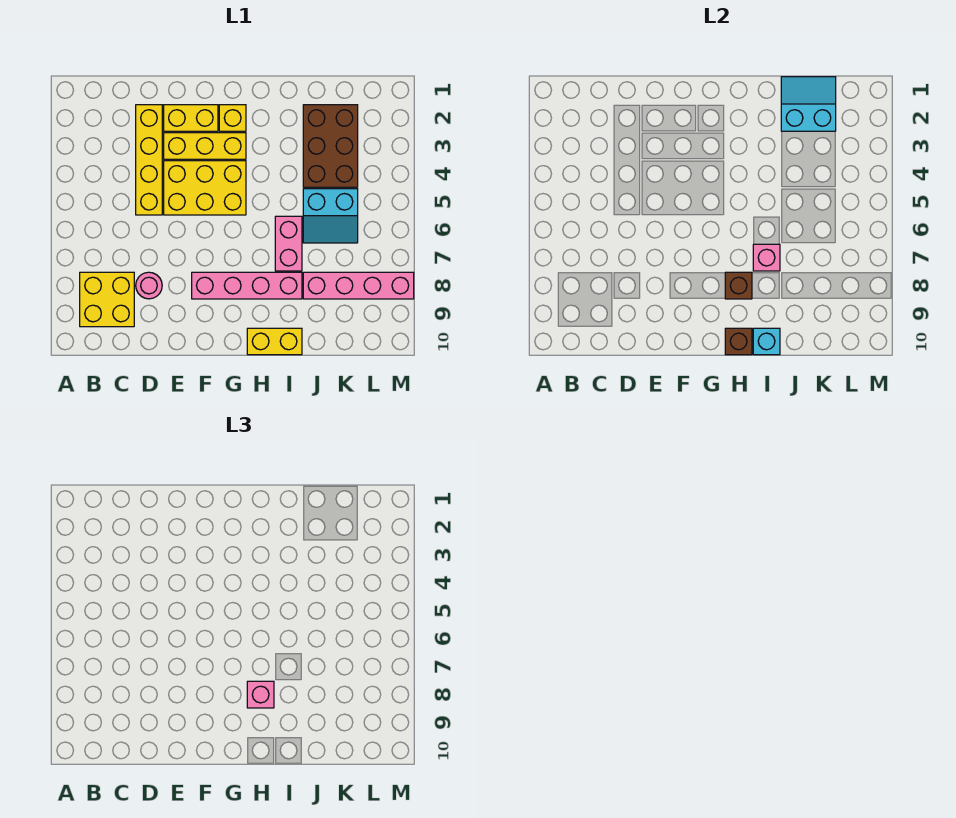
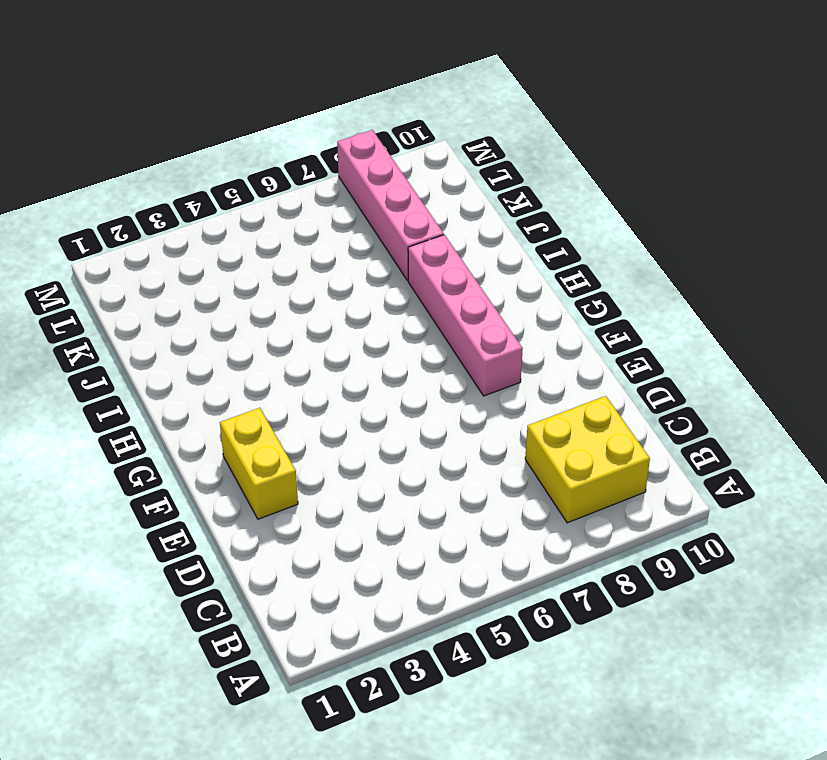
none -> yellow brick D2:D5 level 1
none -> pink round brick D8 level 1
none -> yellow brick E3:G3 level 1

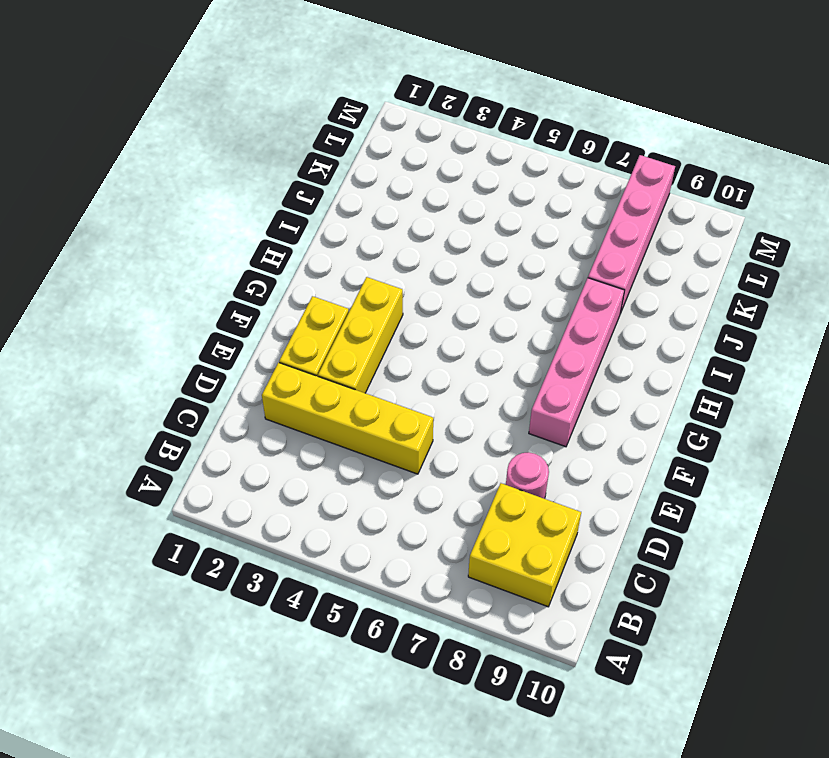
none -> yellow brick E4:G5 level 1
none -> yellow brick G2 level 1
none -> yellow brick H10:I10 level 1

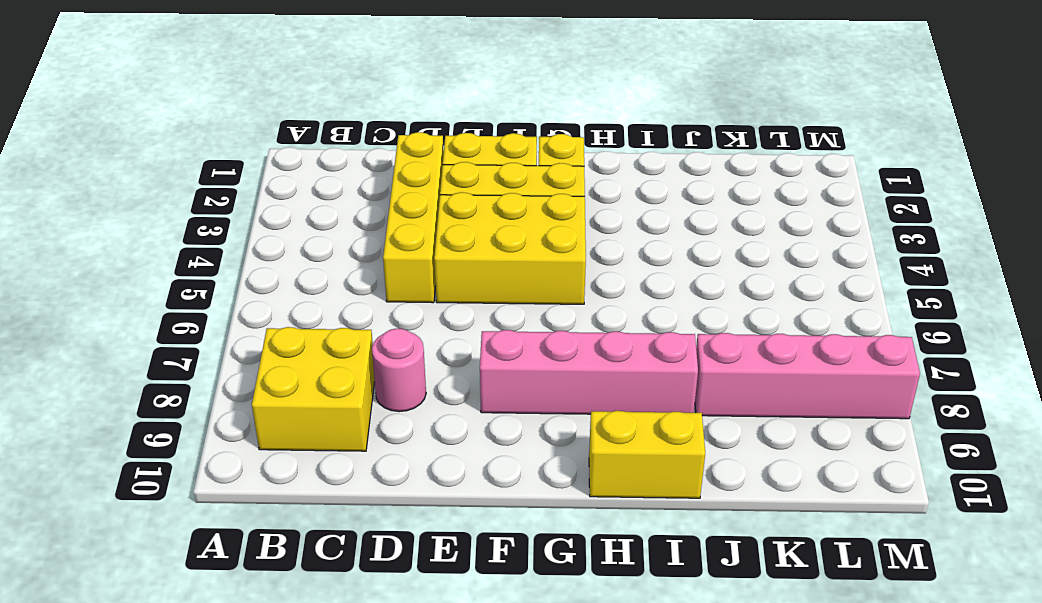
none -> pink brick I6:I7 level 1
none -> brown brick J2:K4 level 1
none -> cyan slope J5:K6 level 1 top 5

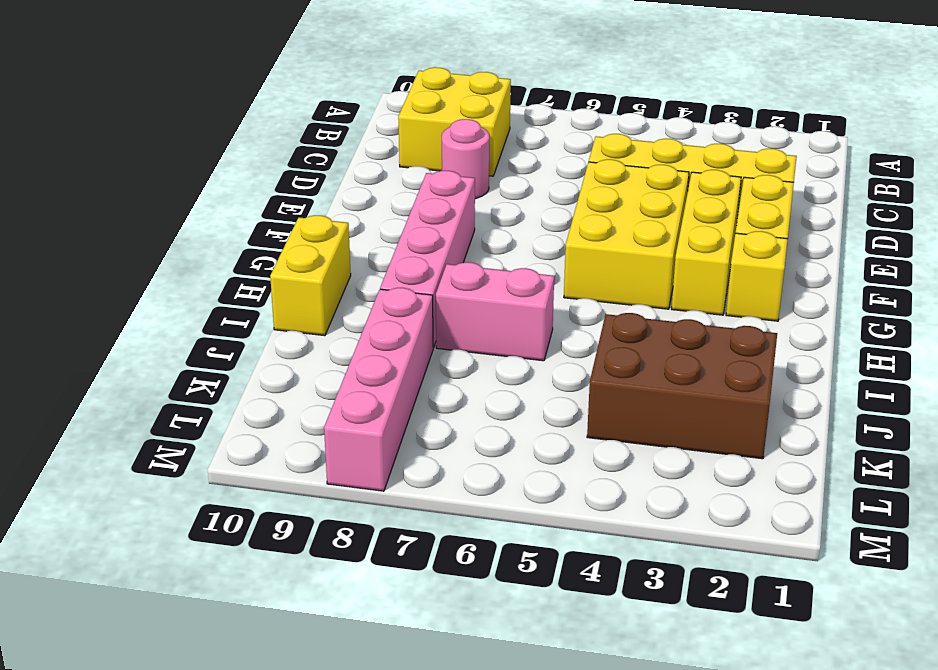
none -> cyan slope J5:K6 level 1 top 5
none -> brown brick H8 level 2
none -> brown brick H10 level 2

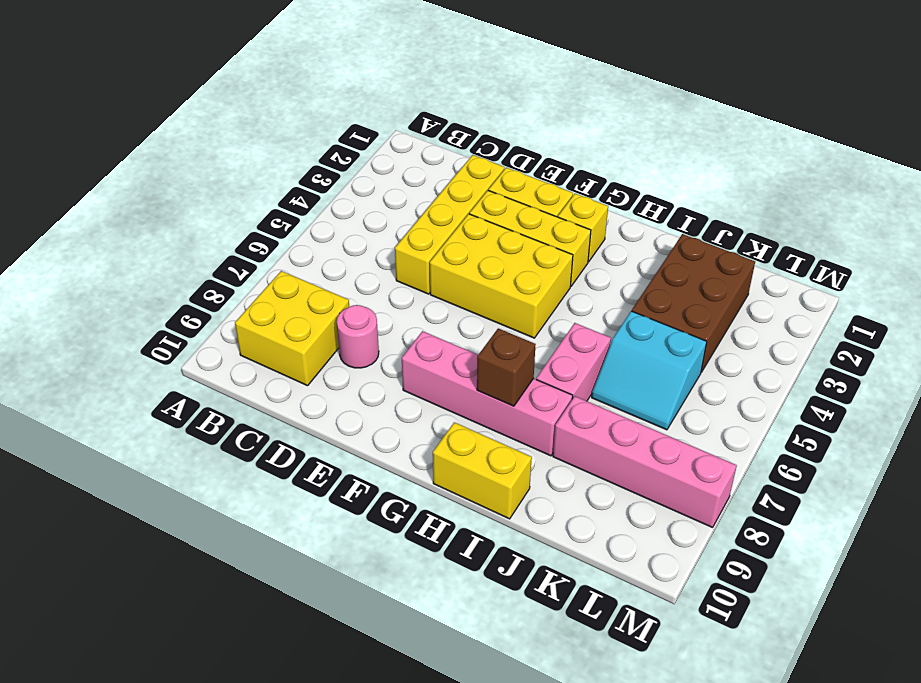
none -> brown brick H10 level 2
none -> pink brick I7 level 2
none -> cyan brick I10 level 2

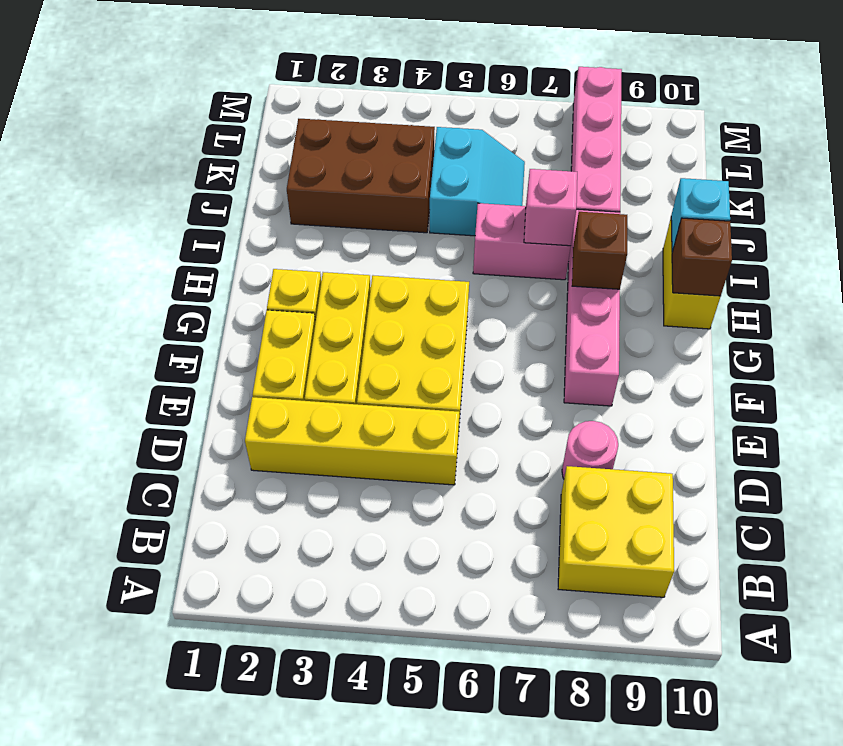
none -> cyan slope J1:K2 level 2 top 2
none -> pink brick H8 level 3

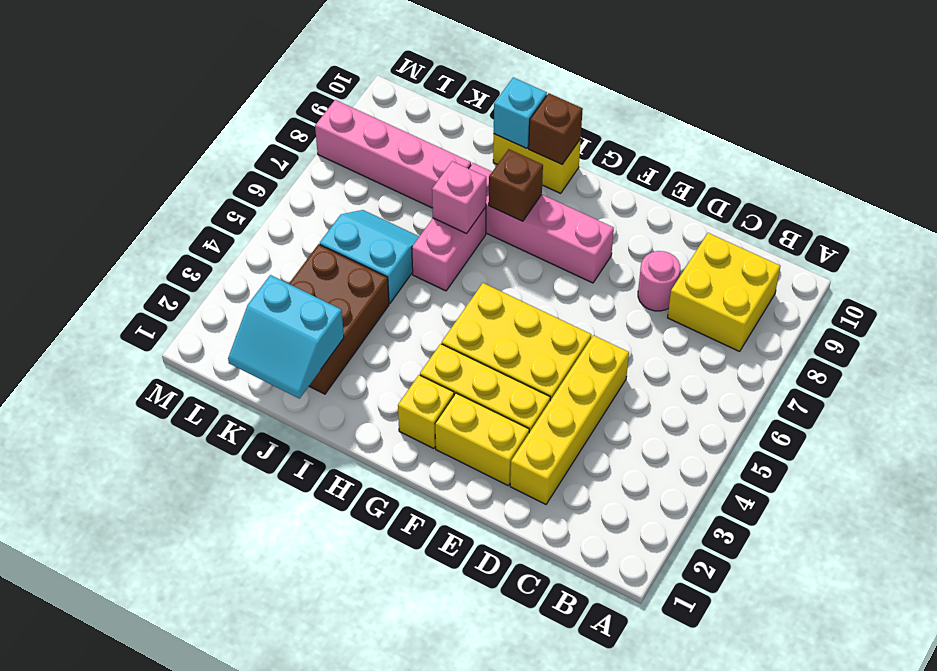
none -> pink brick H8 level 3

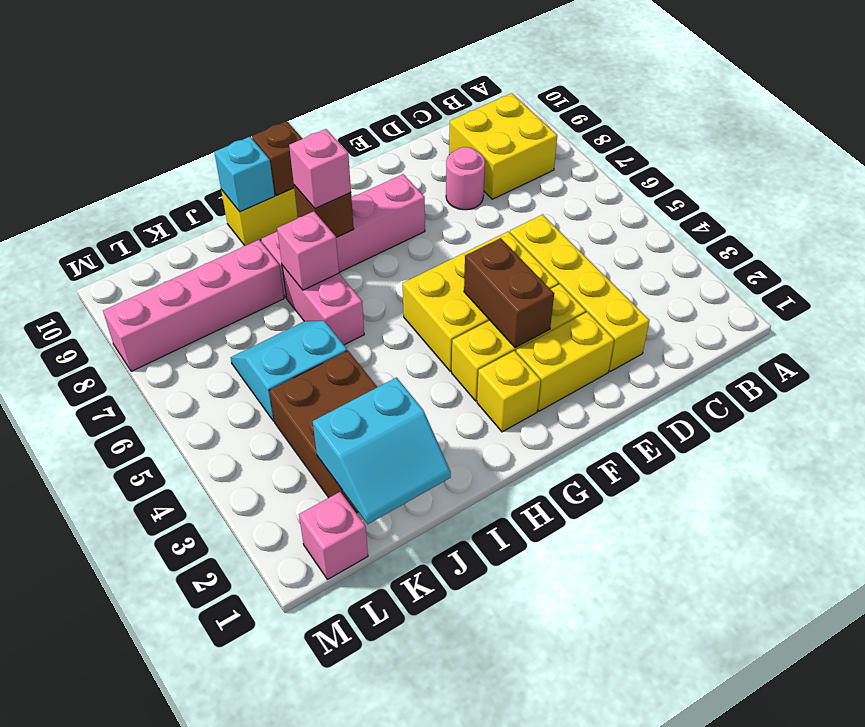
brown brick F3:F4 level 2 -> none
pink brick L1 level 1 -> none

